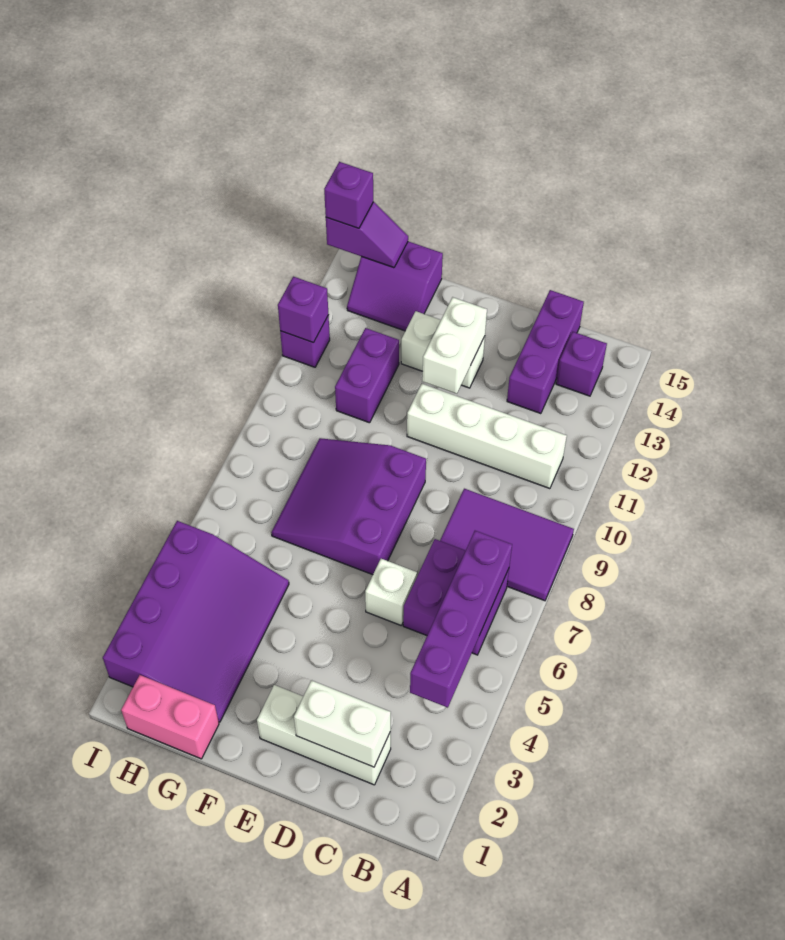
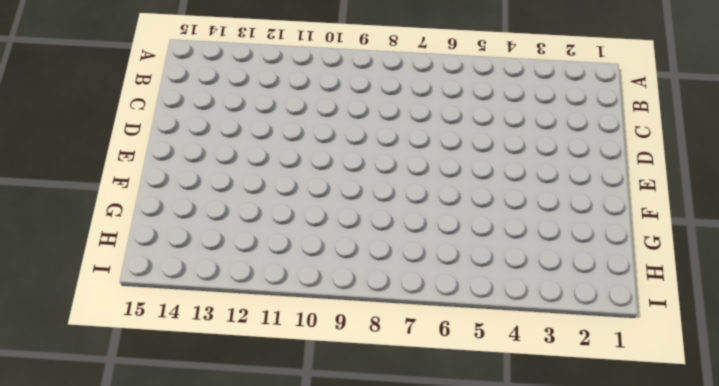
none -> purple tile A8:C9 level 1
none -> purple brick B6:C7 level 1
none -> white brick B11:E11 level 1

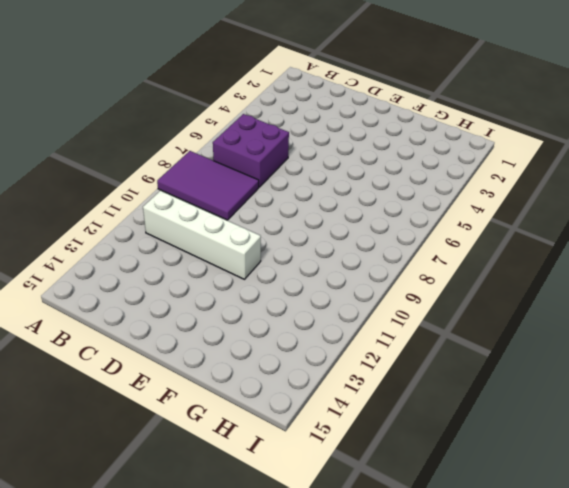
none -> purple brick B14 level 1
none -> white brick C2:E2 level 1
none -> purple brick C13:C15 level 1

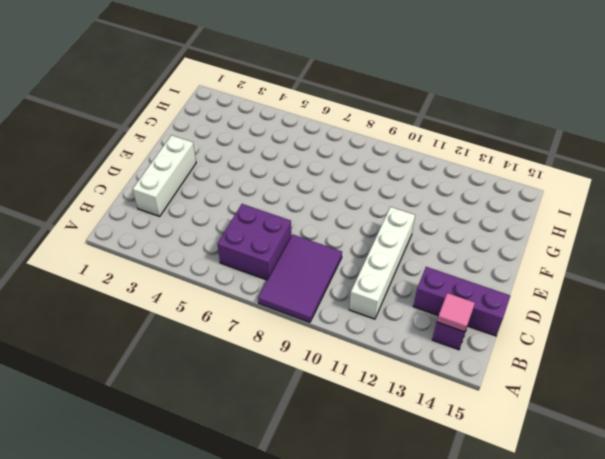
pink tile B14 level 2 -> none
none -> white brick D6 level 1
none -> purple slope E7:G9 level 1 top E
none -> white brick E13:F13 level 1

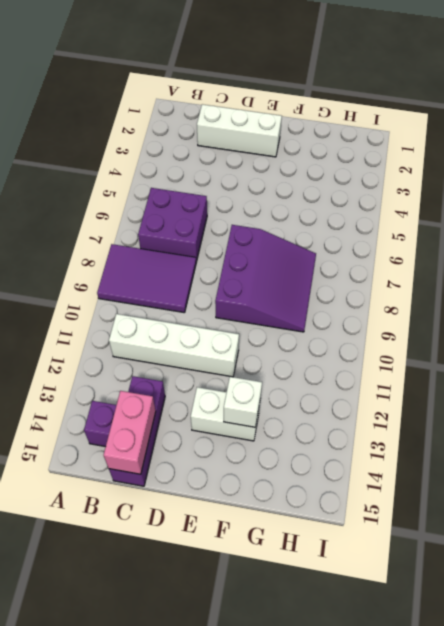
pink brick C14:C15 level 2 -> pink brick G1:H1 level 1
white brick F13 level 2 -> white brick D6 level 1
none -> purple slope G2:I5 level 1 top I
none -> purple brick G11:G12 level 1
none -> purple slope G14:H15 level 1 top 15

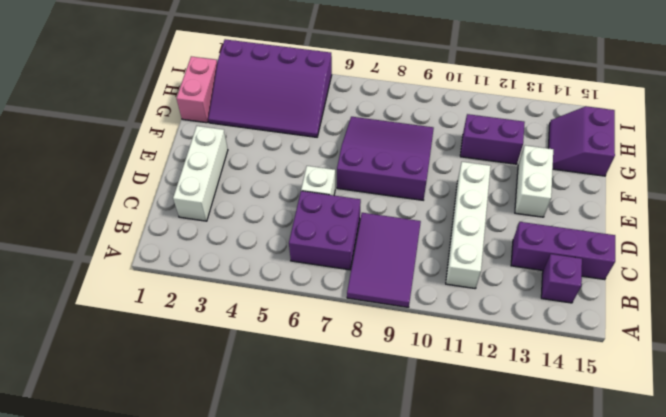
none -> purple brick I12 level 1
none -> purple brick B4:B7 level 2
none -> white brick C2:D2 level 2

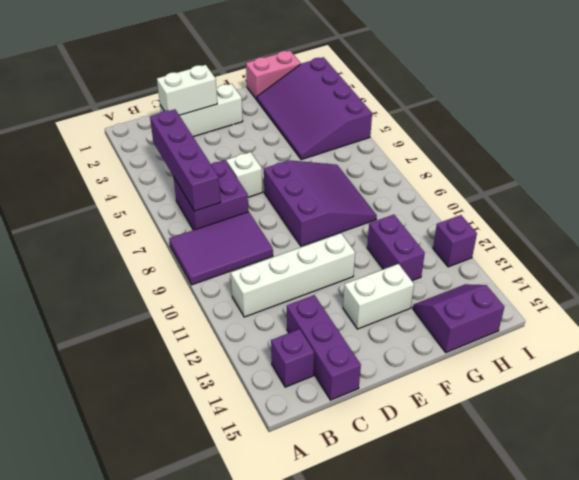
none -> white brick E12:E13 level 2
none -> purple slope H15:I15 level 2 top I
none -> purple brick I12 level 2

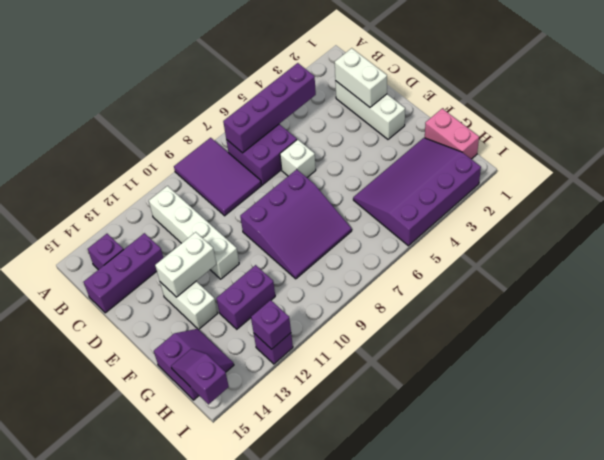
none -> purple brick I15 level 3

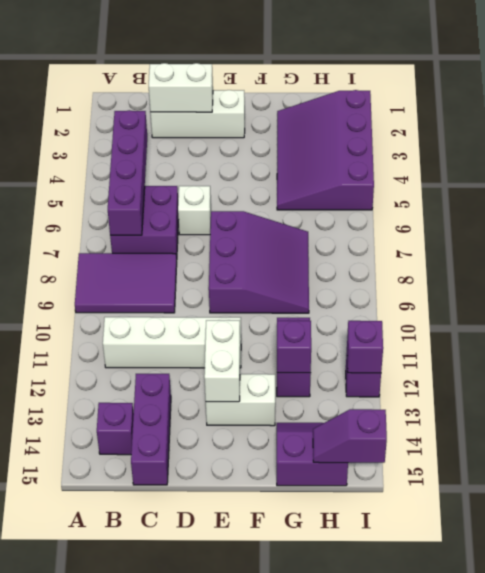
purple brick G12 level 2 -> purple brick I15 level 3
none -> pink brick G1:H1 level 1

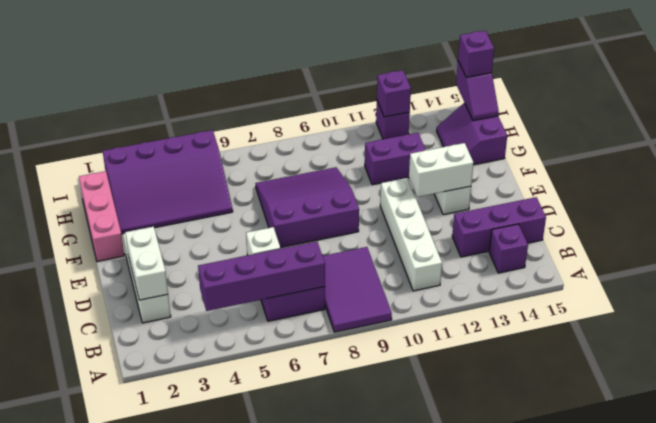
pink brick F1:H1 level 1 -> pink brick G1:H1 level 1

